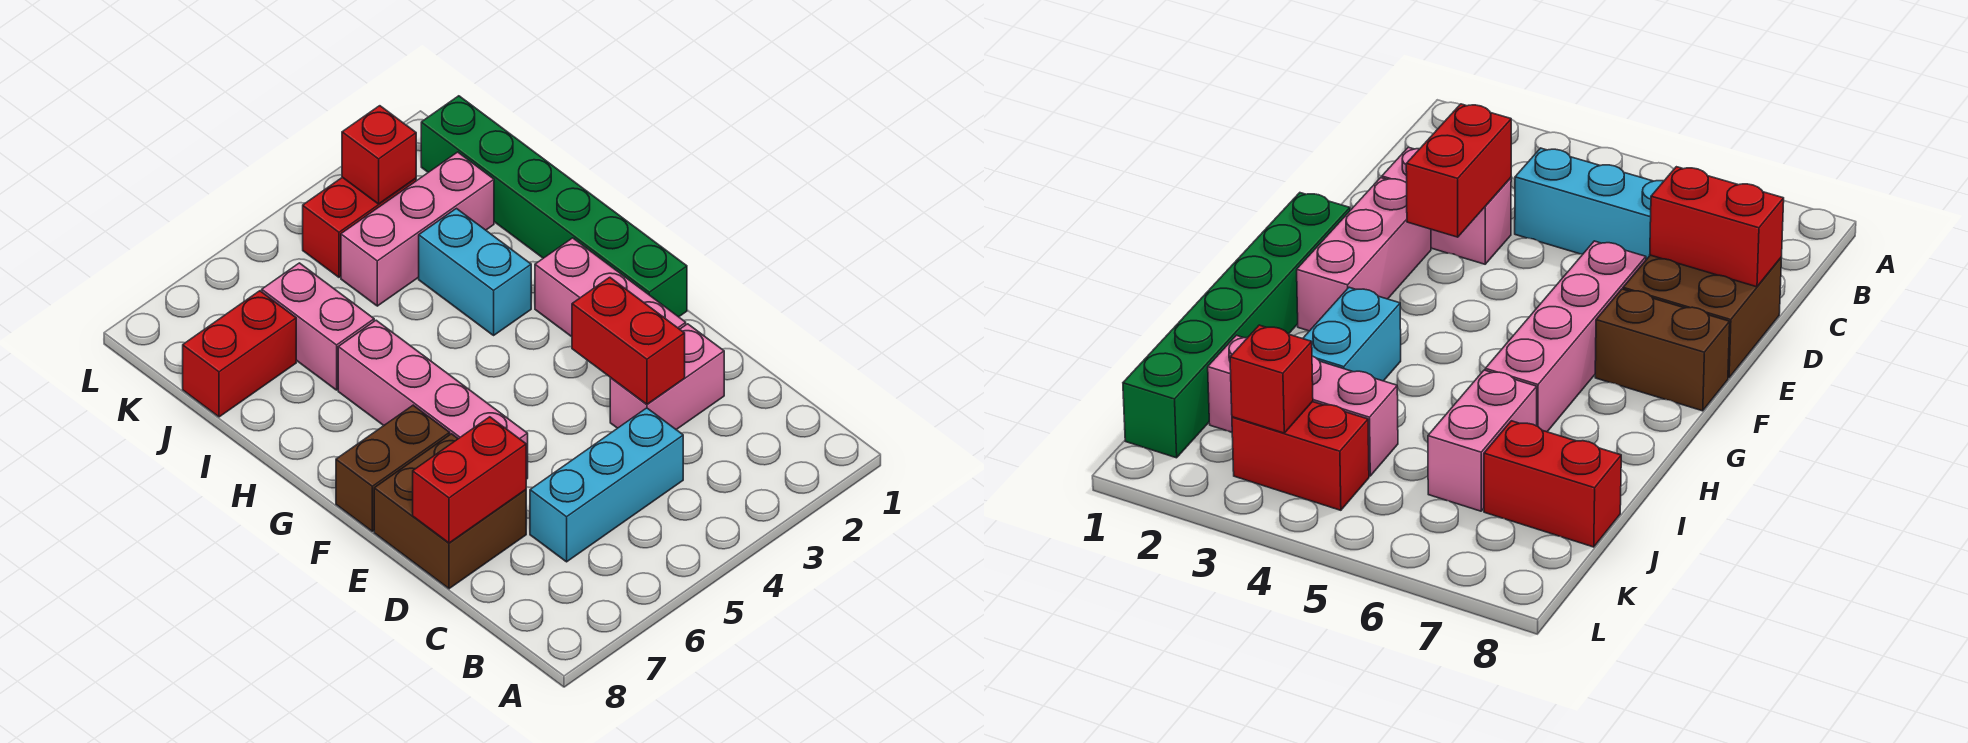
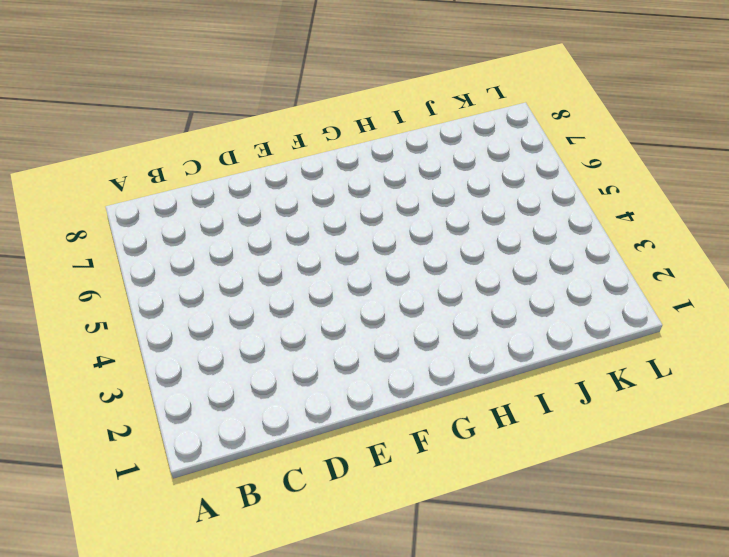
none -> cyan brick C4:C6 level 1
none -> pink brick D2:D3 level 1
none -> brown brick D7:E8 level 1

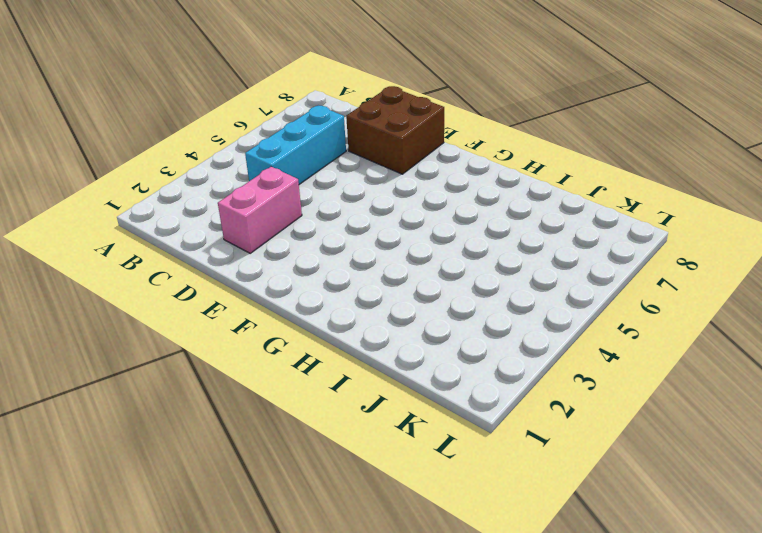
none -> pink brick E2:G2 level 1
none -> pink brick E6:H6 level 1
none -> green brick F1:K1 level 1

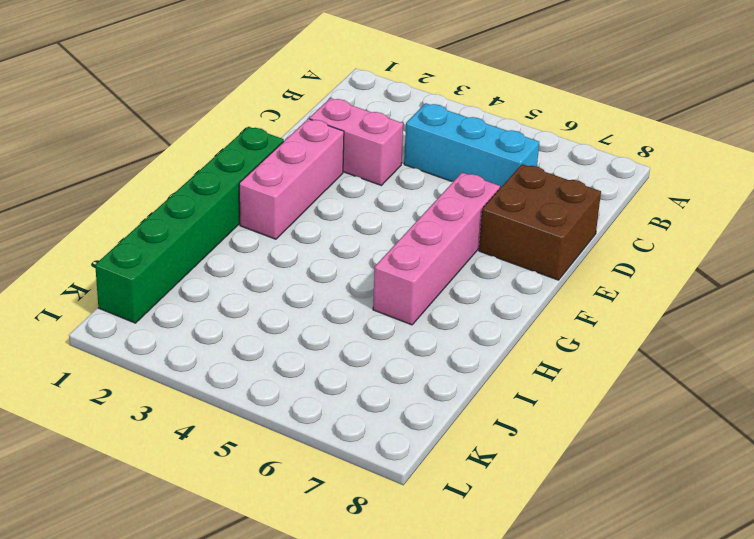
none -> brown brick F7:F8 level 1
none -> cyan brick H3:I3 level 1
none -> pink brick I6:J6 level 1

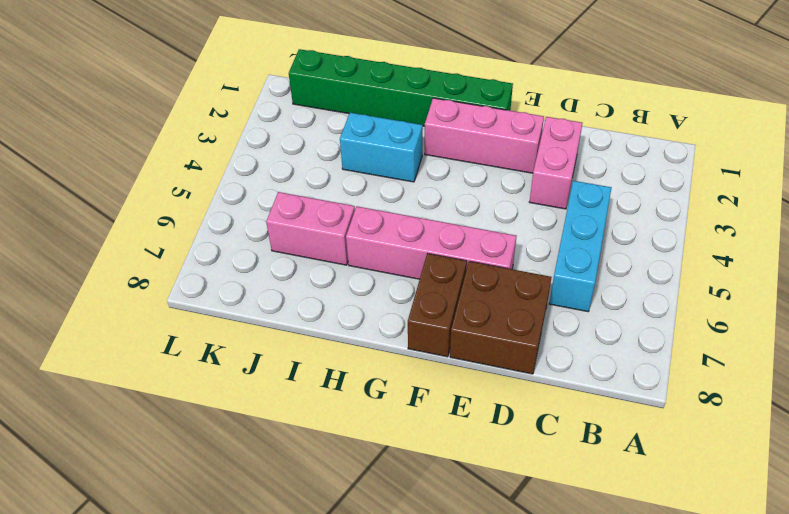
none -> pink brick J2:J4 level 1
none -> red brick J7:J8 level 1
none -> red brick K3:K4 level 1

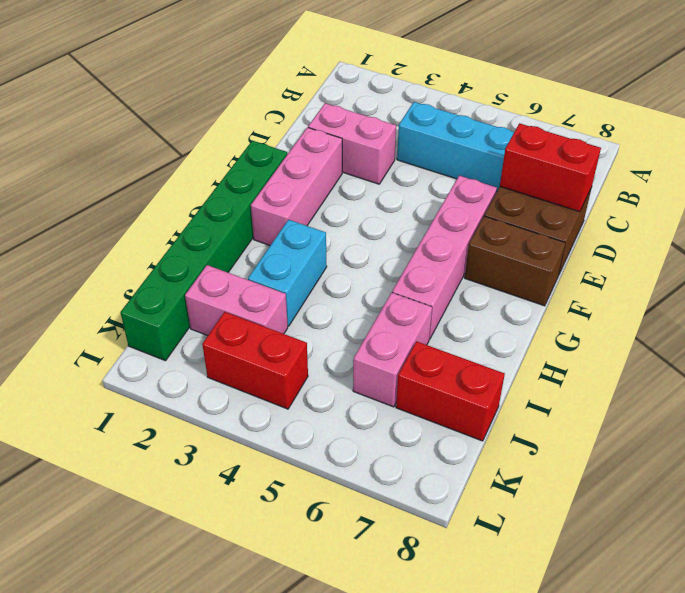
pink brick J2:J3 level 1 -> pink brick J2:J4 level 1
none -> red brick D3:E3 level 2
none -> red brick K3 level 2

